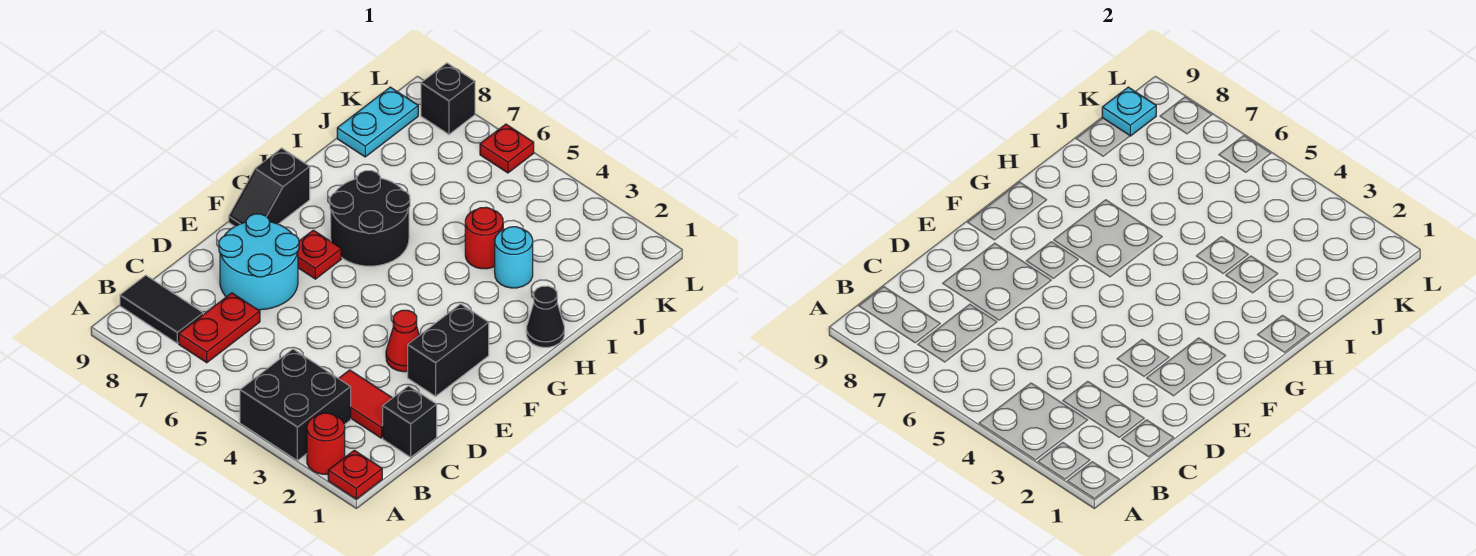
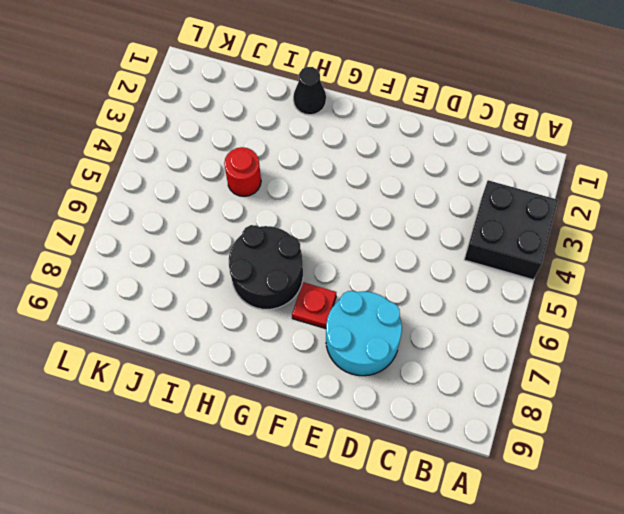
none -> red plate A1 level 1
none -> red round brick A2 level 1
none -> red plate B7:C7 level 1

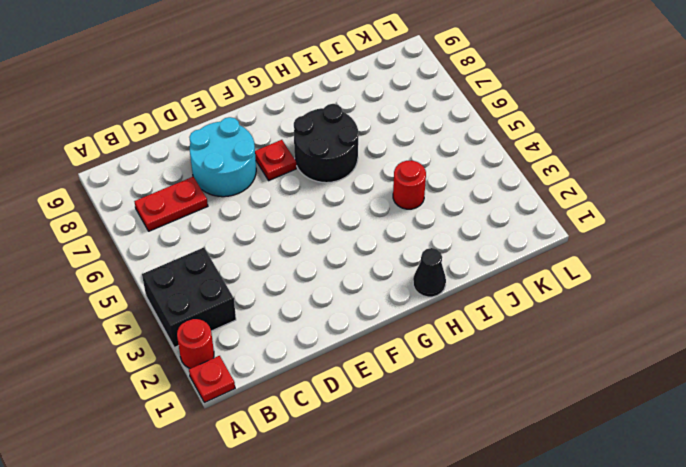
none -> black tile B8:B9 level 1
none -> black brick C1 level 1
none -> red tile C2:C3 level 1

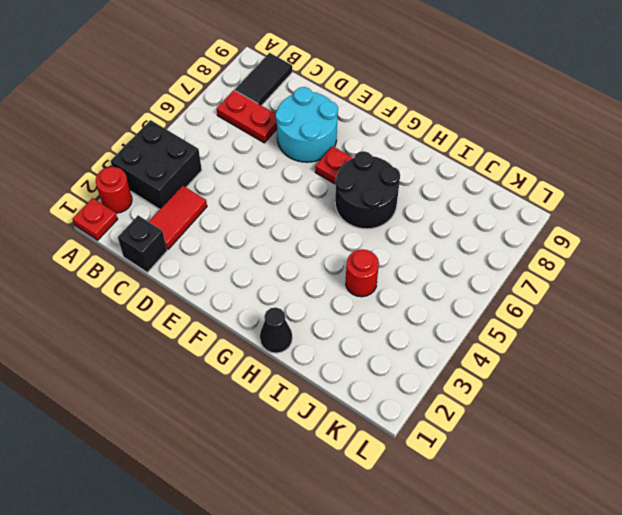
none -> black brick E2:F2 level 1
none -> red cone E3 level 1
none -> black slope F9:G9 level 1 top G

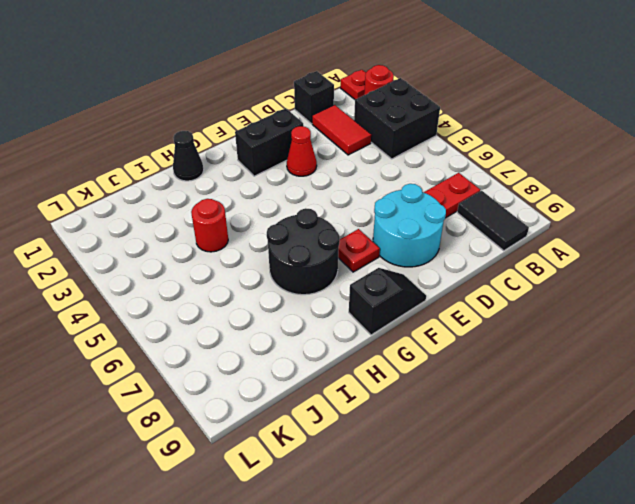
none -> cyan round brick I3 level 1
none -> cyan plate J9:K9 level 1
none -> red plate L6 level 1

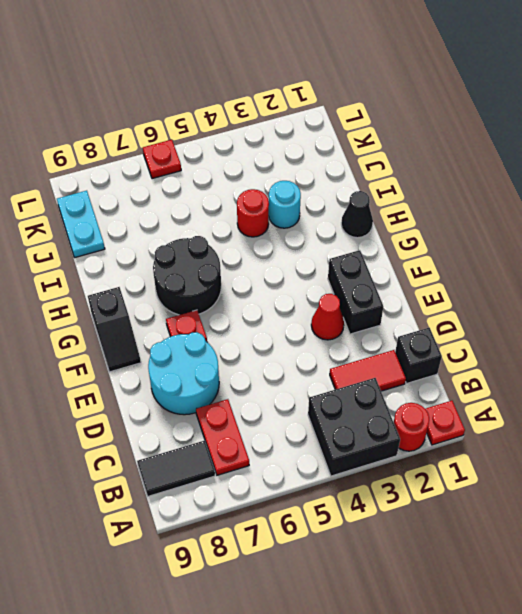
none -> black brick L8 level 1
none -> cyan plate K9 level 2

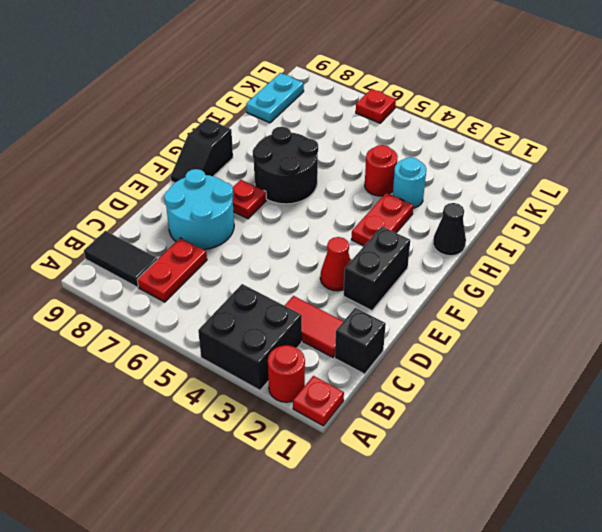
red plate G3:H3 level 1 -> none
none -> black brick L8 level 1
none -> cyan plate K9 level 2

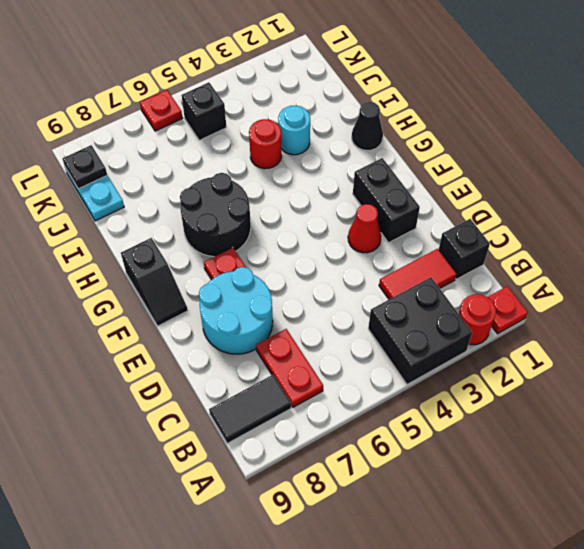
black brick K5 level 1 -> black brick L8 level 1
black plate K9 level 2 -> cyan plate K9 level 2

